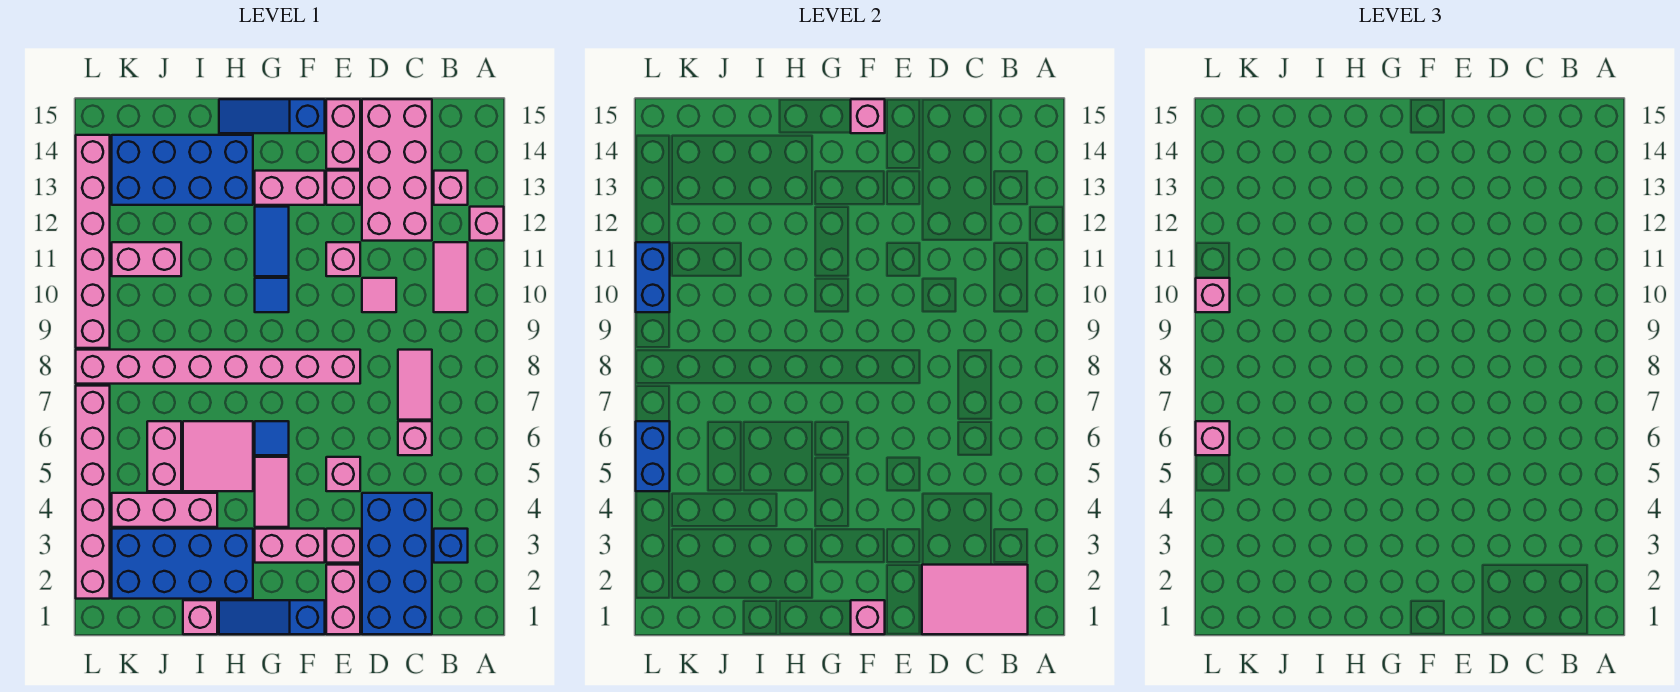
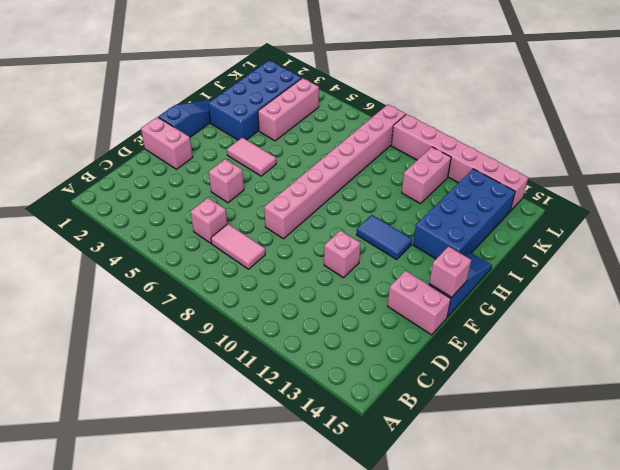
none -> pink brick A12 level 1
none -> blue brick B3 level 1
none -> pink tile B10:B11 level 1
none -> pink brick B13 level 1

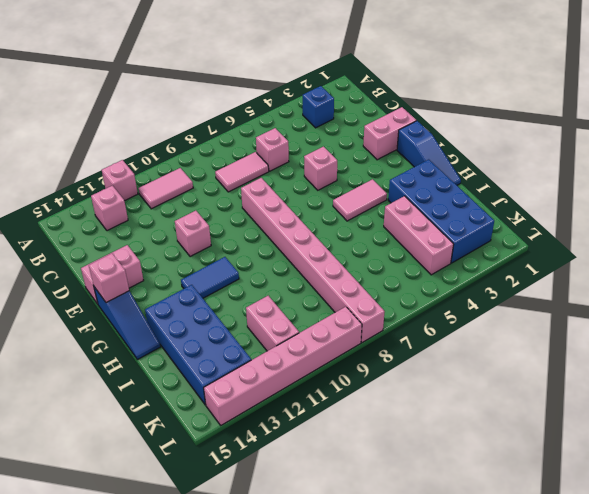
none -> blue brick C1:D4 level 1
none -> pink brick C12:D15 level 1
none -> pink tile D10 level 1
none -> pink brick E3 level 1

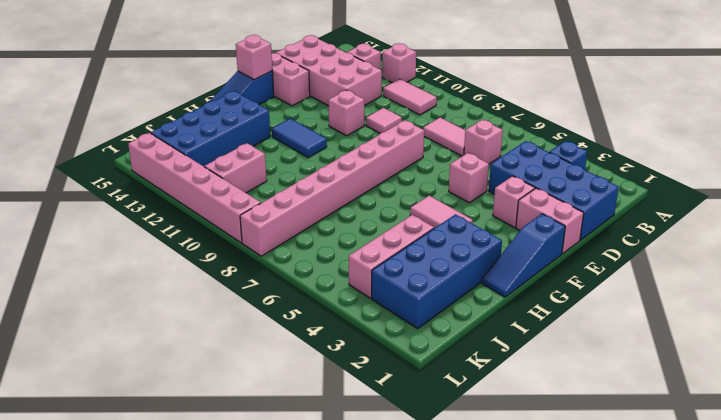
none -> pink brick E13 level 1
none -> pink brick F3:G3 level 1
none -> pink brick F13:G13 level 1
none -> blue tile G6 level 1

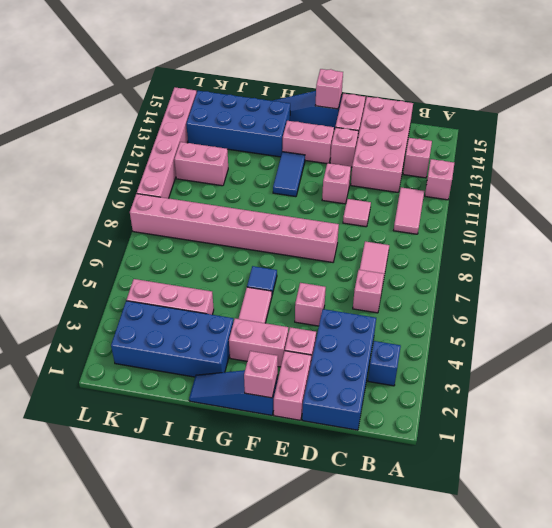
none -> blue tile G10 level 1
none -> pink tile H5:I6 level 1
none -> pink brick I1 level 1
none -> pink brick J5:J6 level 1

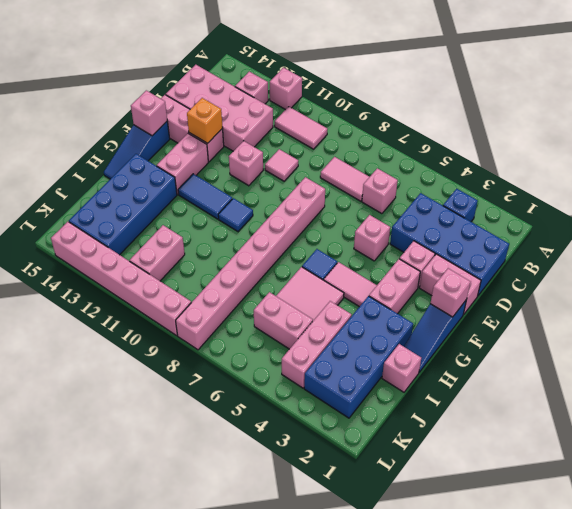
orange brick E13 level 2 -> none
none -> pink brick L2:L7 level 1
none -> pink tile B1:D2 level 2
none -> blue brick L5:L6 level 2
none -> blue brick L10:L11 level 2

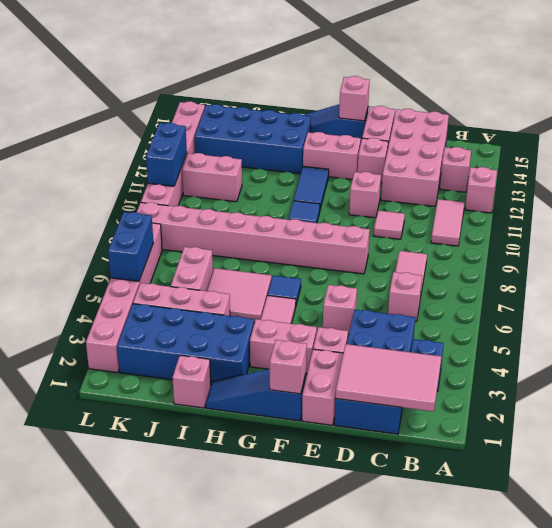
none -> pink brick L6 level 3
none -> pink brick L10 level 3

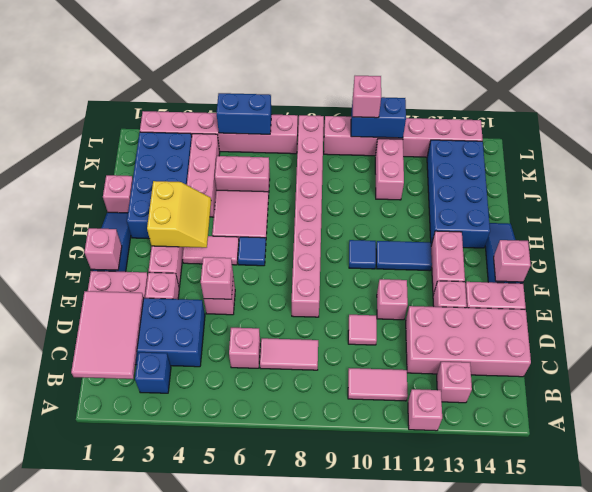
pink brick E5 level 2 -> pink brick L6 level 3
yellow slope G3:H4 level 2 top 3 -> none

